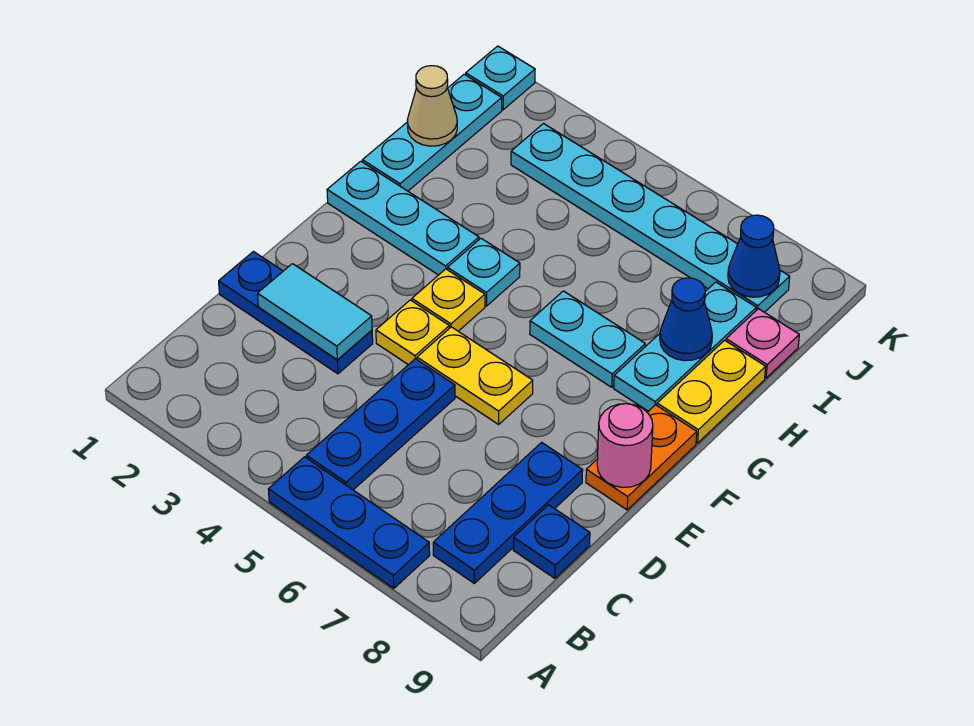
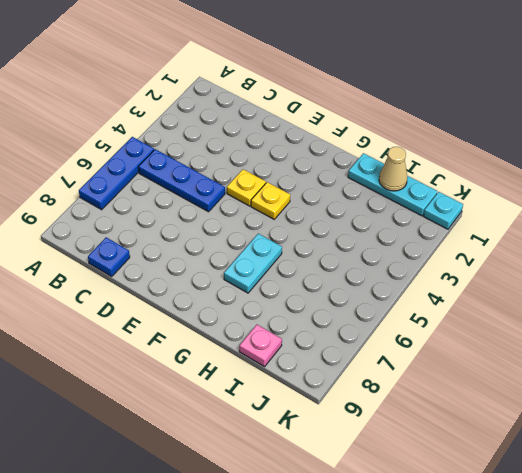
none -> blue plate B8:D8 level 1
none -> blue plate D1:D3 level 1
none -> yellow plate E5:E6 level 1

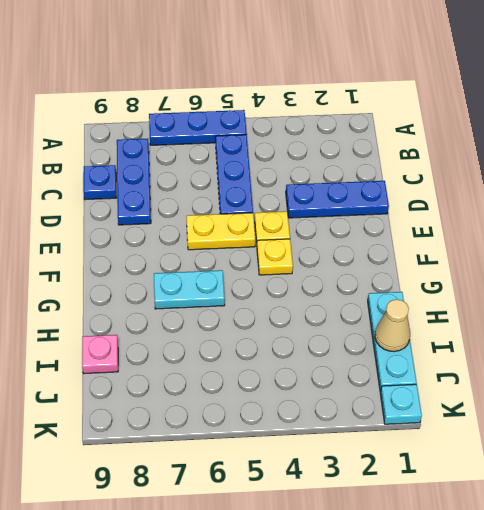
none -> orange plate E9:F9 level 1
none -> cyan plate G1:G3 level 1
none -> cyan plate G4 level 1

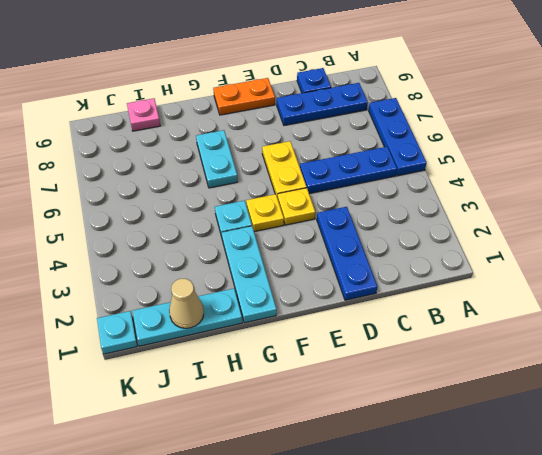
none -> cyan plate G8:I8 level 1
none -> yellow plate G9:H9 level 1
none -> cyan plate J3:J8 level 1

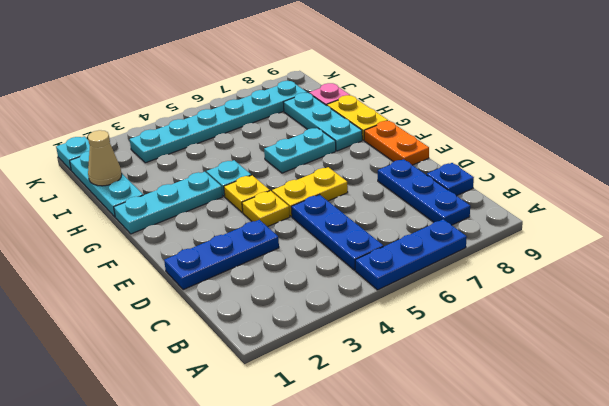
none -> cyan tile D2:D3 level 2
none -> pink round brick E9 level 2
none -> blue cone H8 level 2

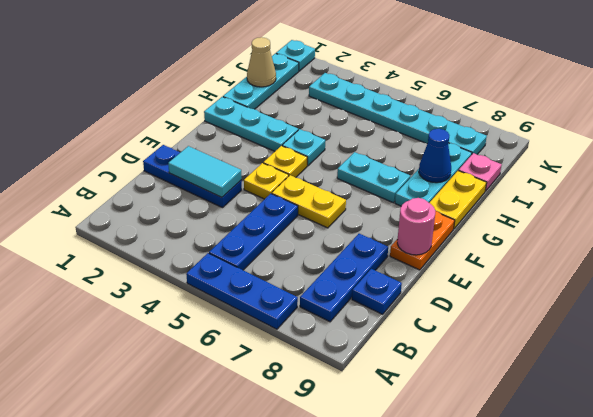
none -> blue cone J8 level 2

